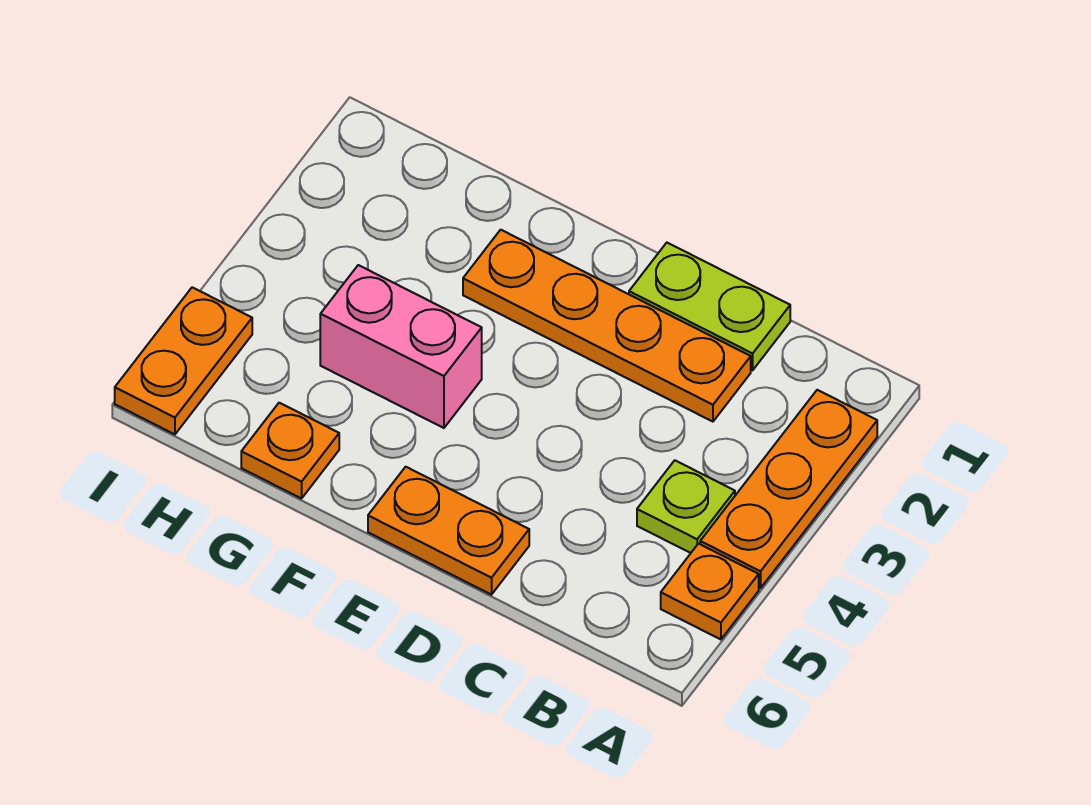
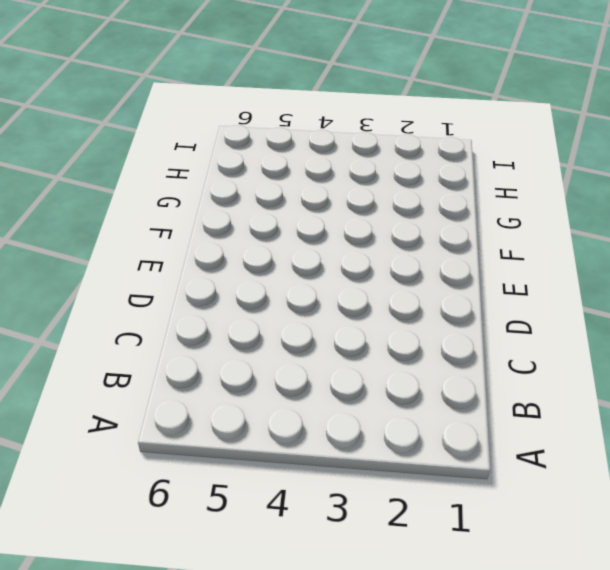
none -> orange plate A2:A4 level 1
none -> orange plate A5 level 1

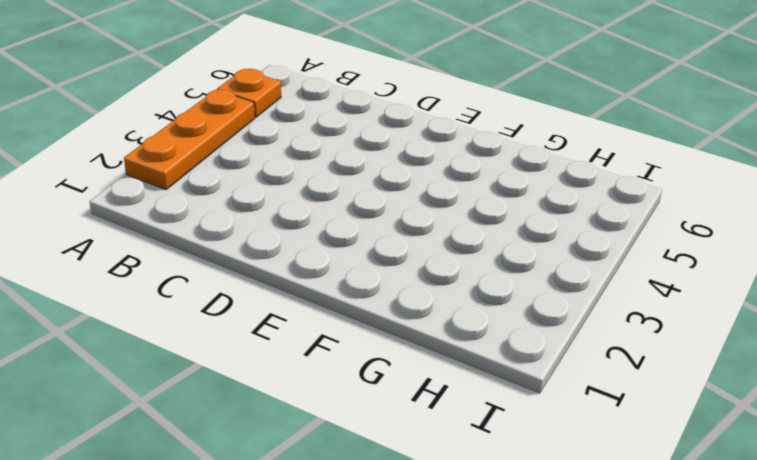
none -> lime plate B4 level 1
none -> lime plate C1:D1 level 1

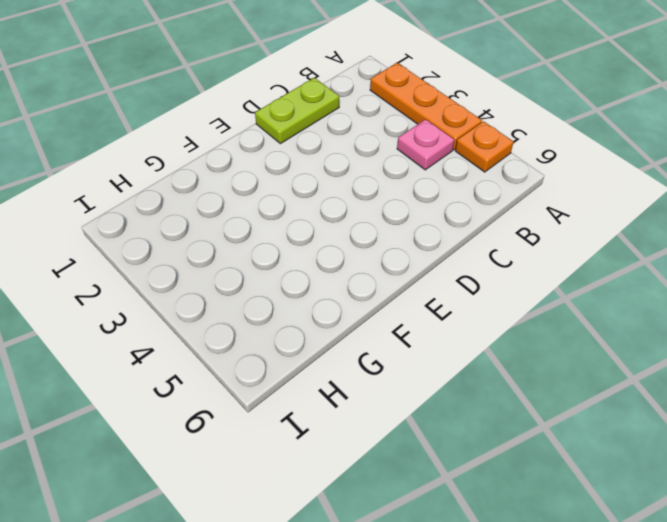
pink plate B4 level 1 -> lime plate B4 level 1
none -> orange plate C2:F2 level 1
none -> orange plate D6:E6 level 1

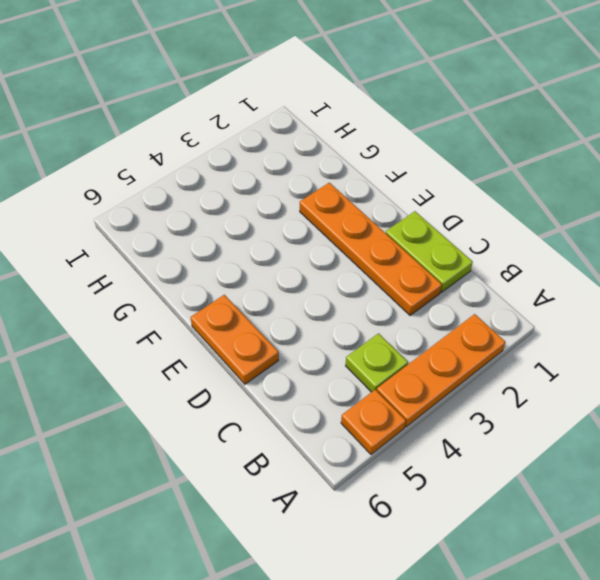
none -> pink brick F4:G4 level 1
none -> orange plate G6 level 1

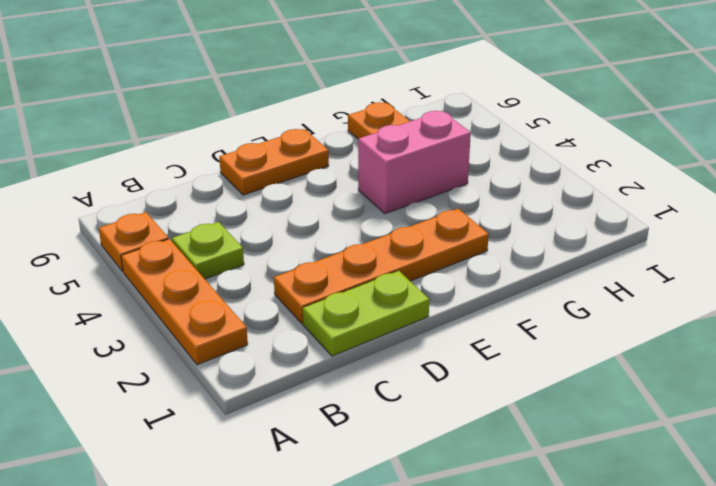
none -> orange plate I5:I6 level 1

